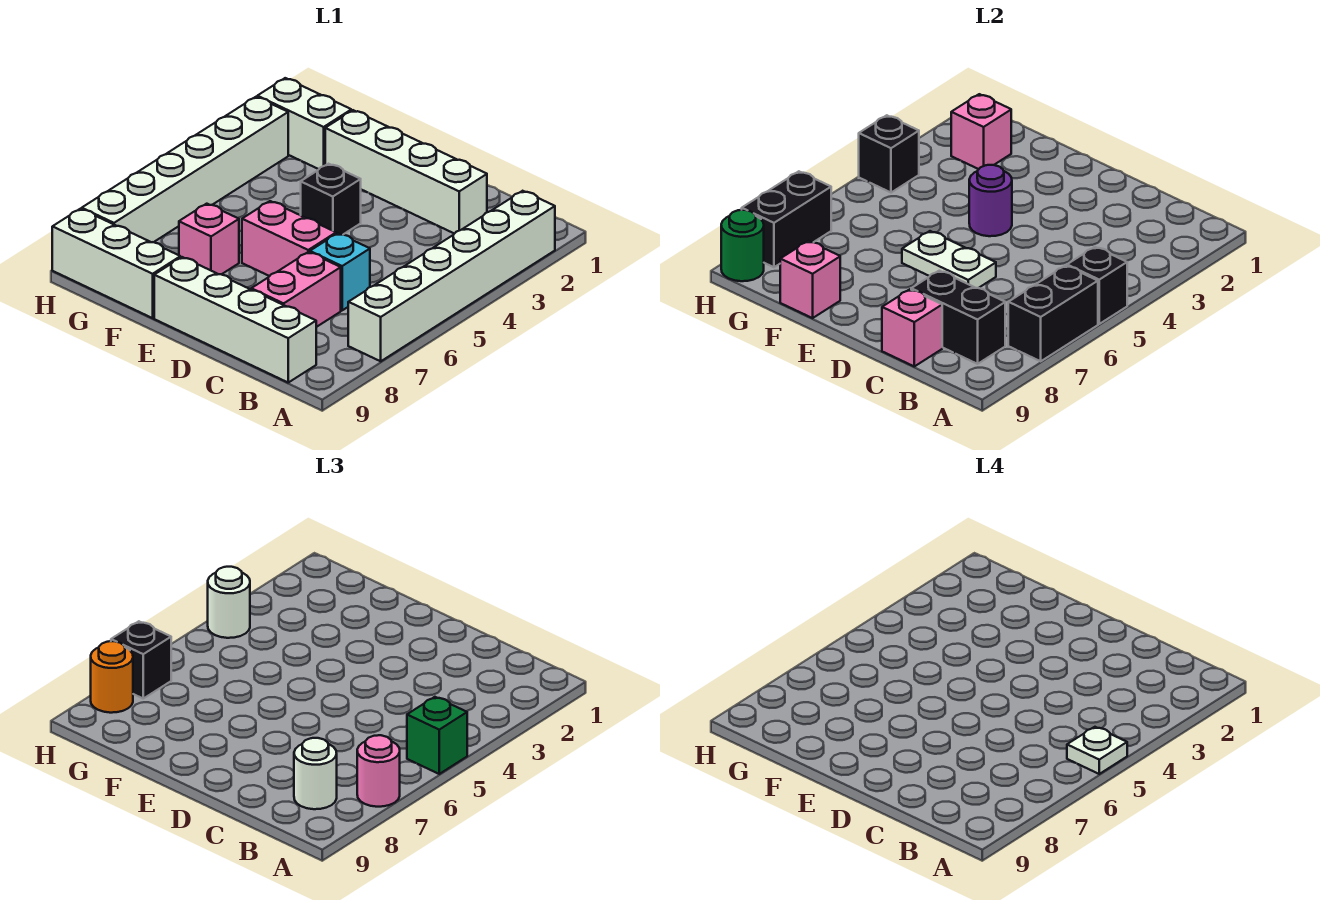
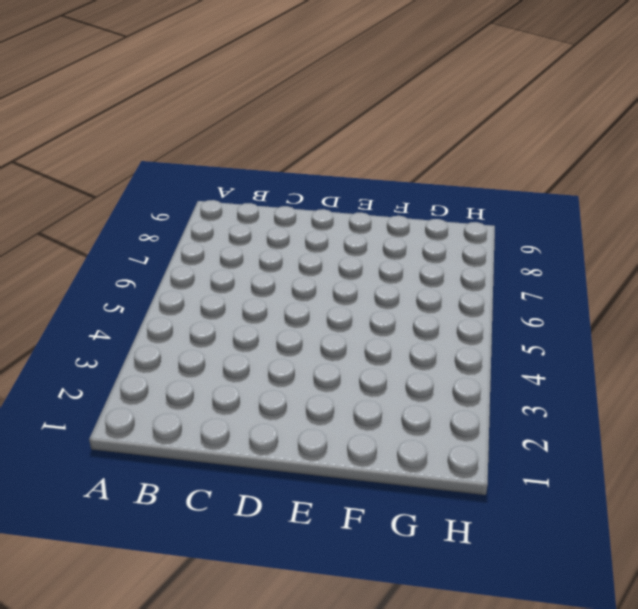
none -> white brick A2:A7 level 1
none -> white brick B9:E9 level 1
none -> white brick C2:F2 level 1

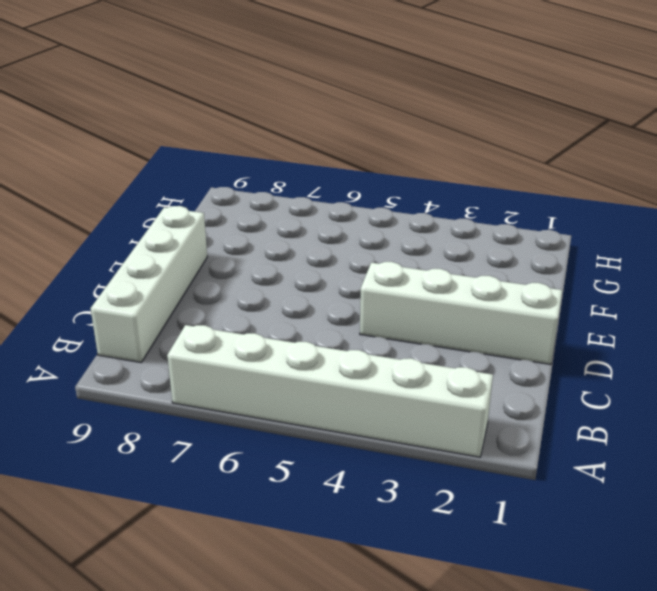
white brick D1:D4 level 1 -> white brick C2:F2 level 1
none -> cyan brick C6 level 1
none -> pink brick C7:C8 level 1
none -> pink brick D6:E6 level 1

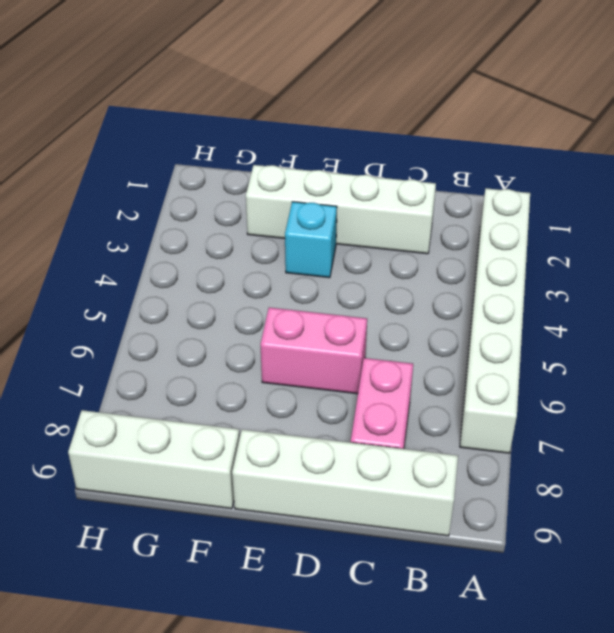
cyan brick E3 level 1 -> cyan brick C6 level 1
none -> black brick E4 level 1
none -> pink brick F7 level 1
none -> white brick G2:H2 level 1

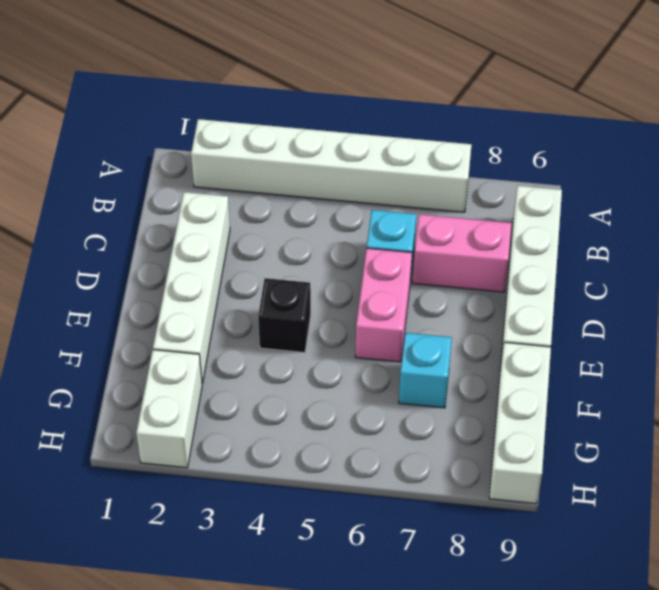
cyan brick F7 level 1 -> pink brick F7 level 1
none -> white brick H3:H8 level 1
none -> black brick A5 level 2
none -> black brick A6:A7 level 2

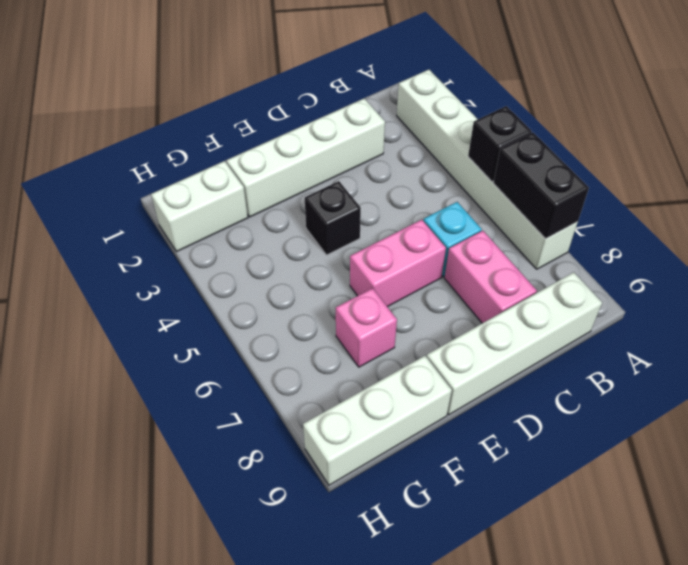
none -> white brick H3:H8 level 1
none -> black brick B8:C8 level 2
none -> pink brick C9 level 2

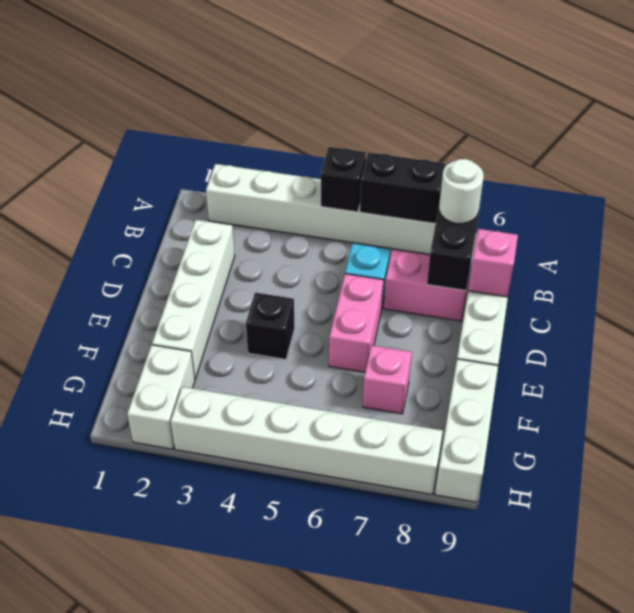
none -> white plate D6:E6 level 2
none -> purple round brick E4 level 2
none -> pink brick F9 level 2

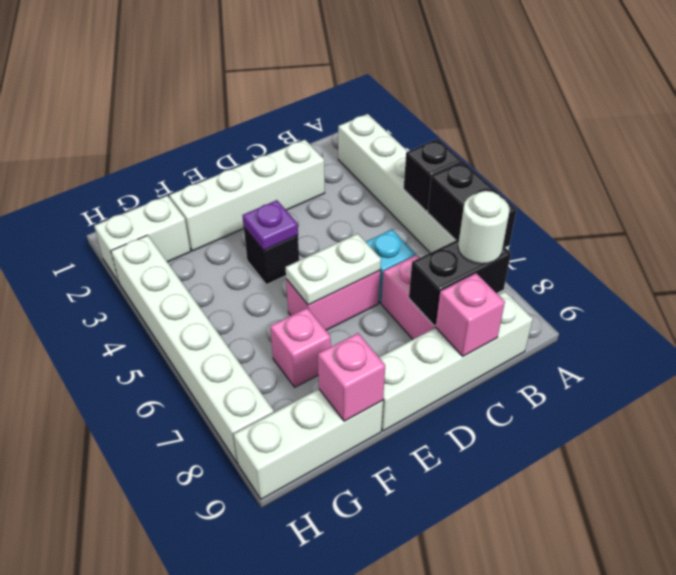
purple plate E4 level 2 -> purple round brick E4 level 2
none -> pink brick G2 level 2
none -> black brick H4 level 2
none -> black brick H7:H8 level 2

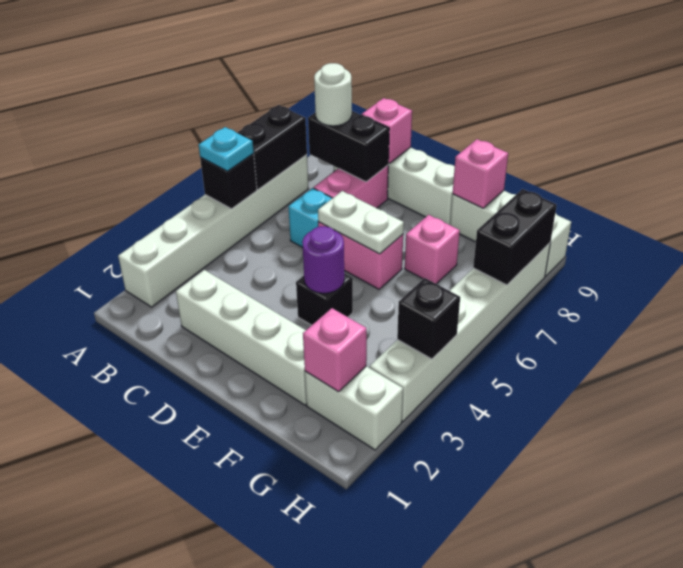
cyan plate A5 level 3 -> green brick A5 level 3
none -> green round brick H9 level 2
none -> pink round brick A7 level 3
none -> white round brick H4 level 3

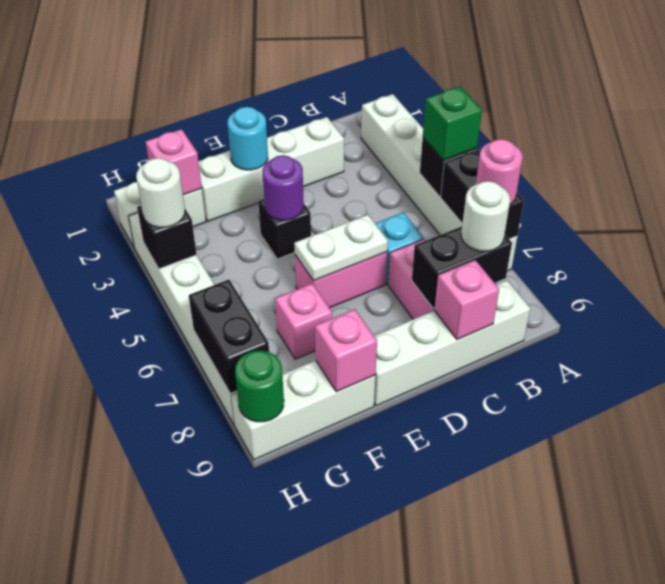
cyan round brick E2 level 2 -> none
none -> black brick H7 level 3
none -> orange round brick H8 level 3
none -> white plate A5 level 4

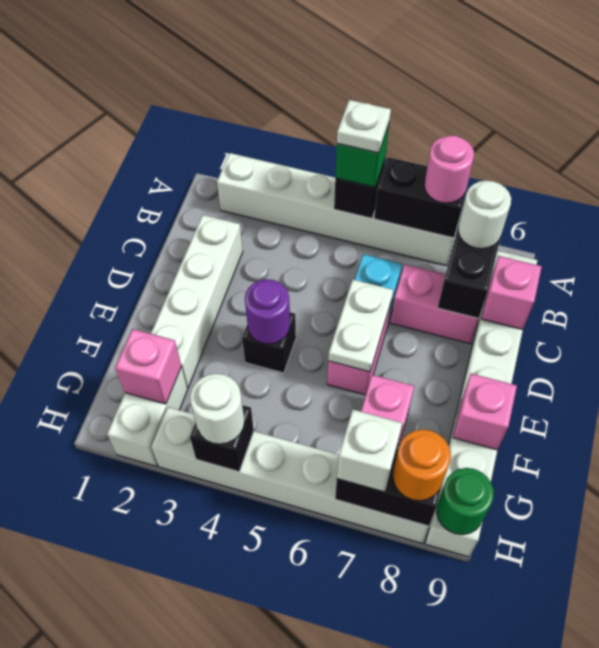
white brick H7 level 3 -> black brick H7 level 3

